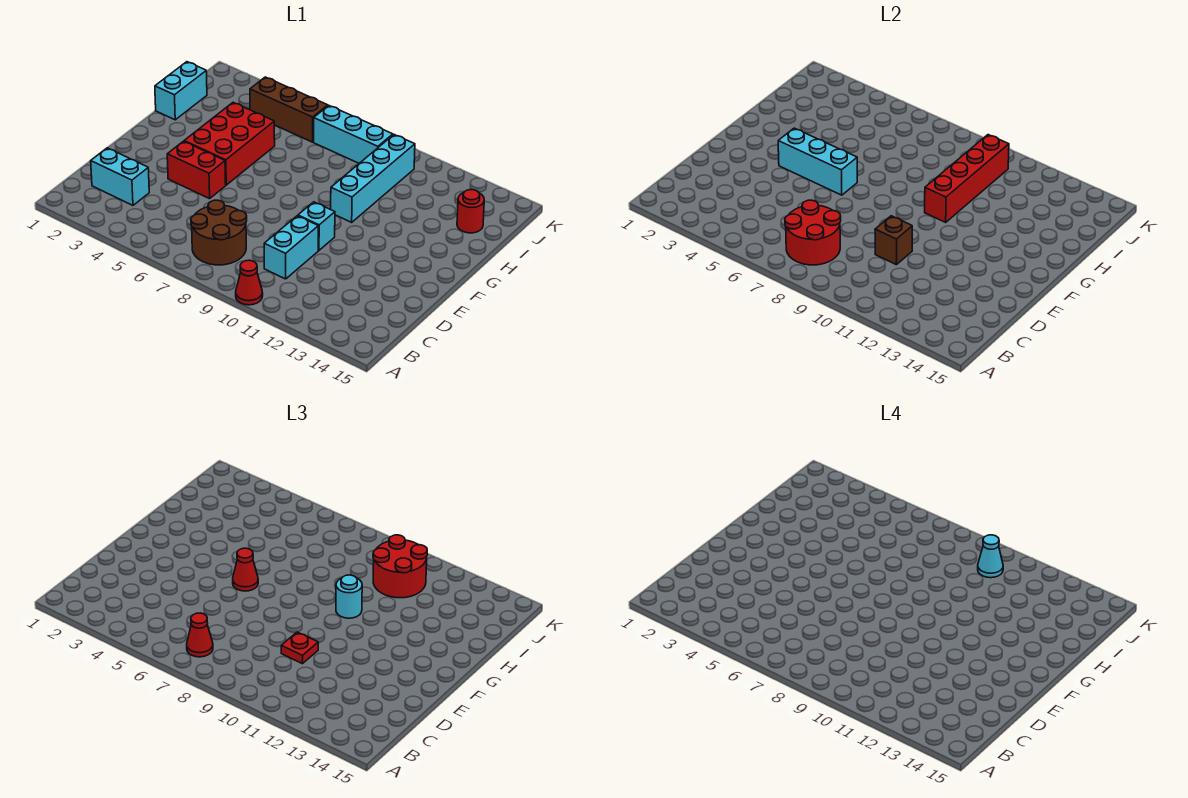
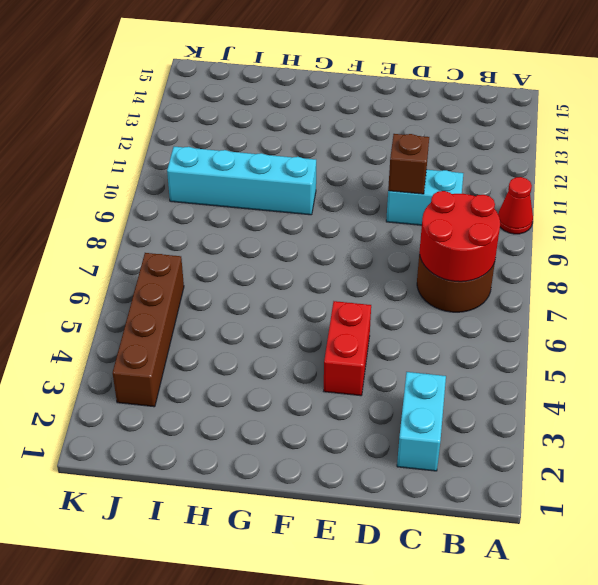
brown brick J3:J6 level 1 -> brown brick J4:J6 level 1
none -> cyan brick E10 level 1
none -> red brick F4:H5 level 1
none -> cyan brick H1:I1 level 1

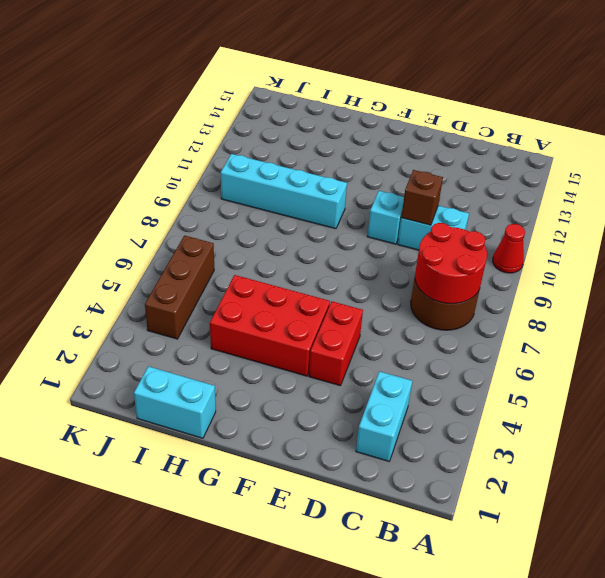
none -> red round brick I14 level 1
none -> cyan brick J7:J9 level 1
none -> cyan brick F4:F6 level 2

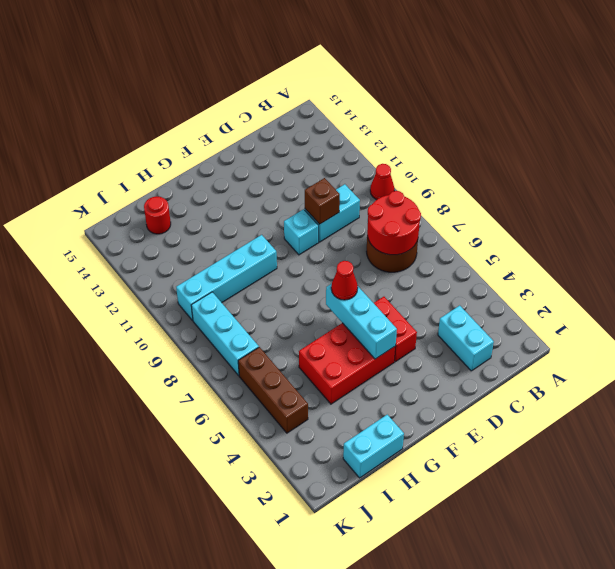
none -> red brick G10:J10 level 2
none -> red cone B7 level 3
none -> red plate D10 level 3

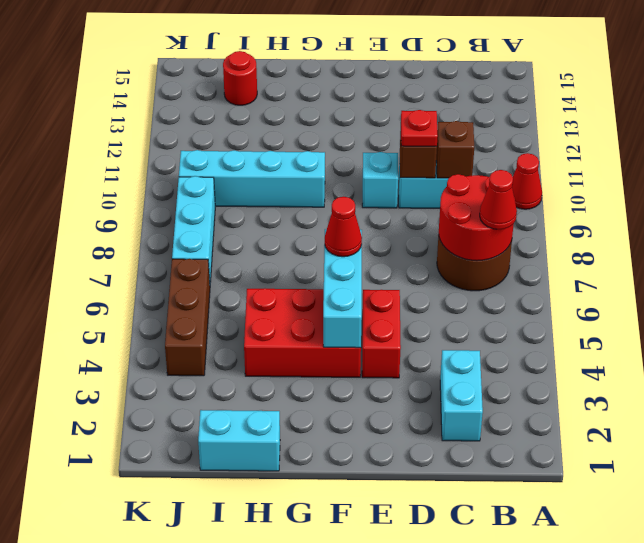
brown brick C10 level 2 -> none
none -> red brick G10:J10 level 2
none -> cyan round brick G10 level 3
none -> red round brick I10:J11 level 3

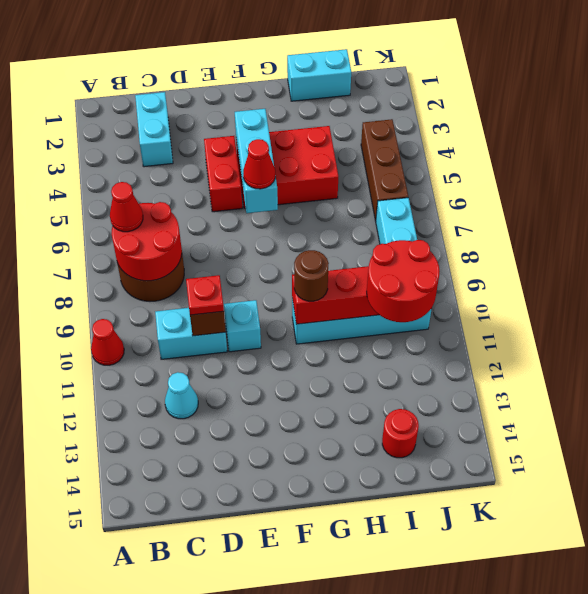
cyan cone C12 level 1 -> cyan cone J10 level 4
brown round brick G10 level 3 -> cyan round brick G10 level 3

